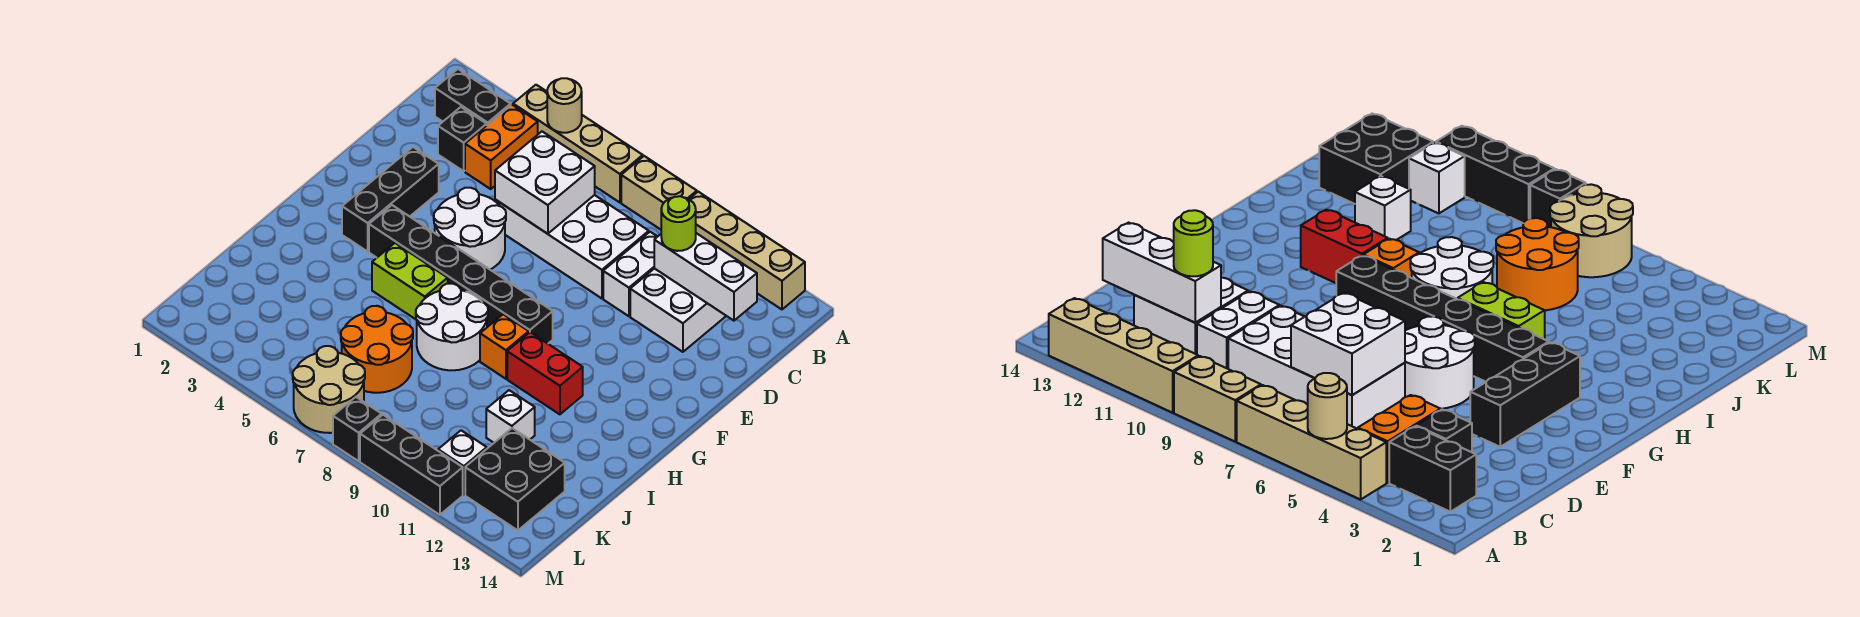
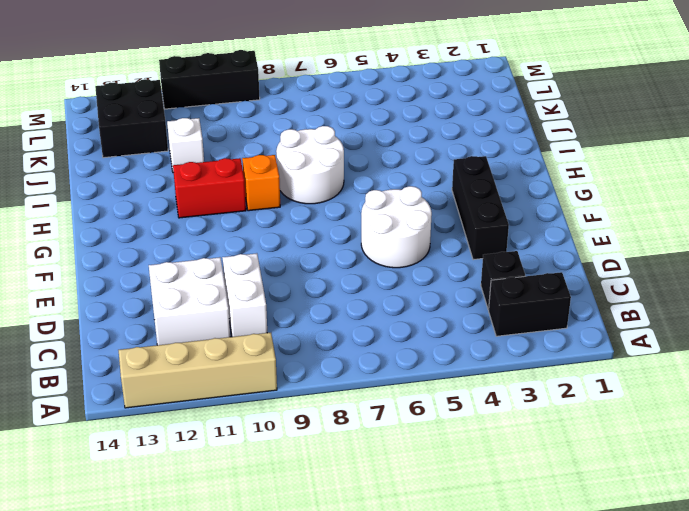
none -> tan brick A4:A7 level 1
none -> tan brick A8:A9 level 1
none -> orange brick B4:C4 level 1

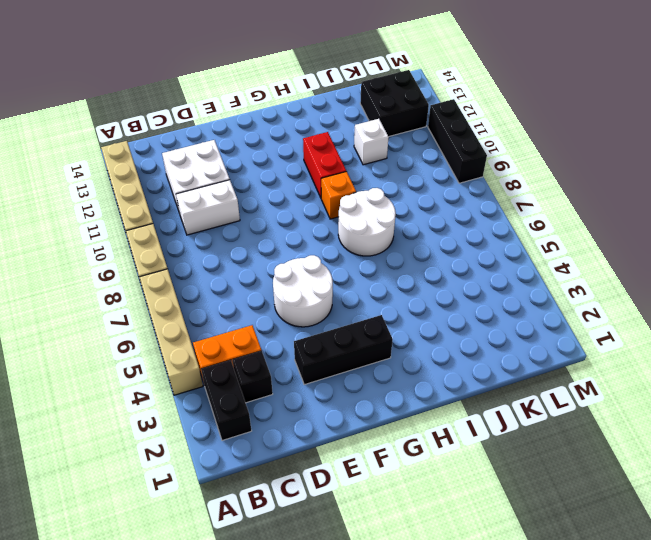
none -> white brick C6:D9 level 1
none -> black brick G4:G9 level 1
none -> lime brick H5:H6 level 1

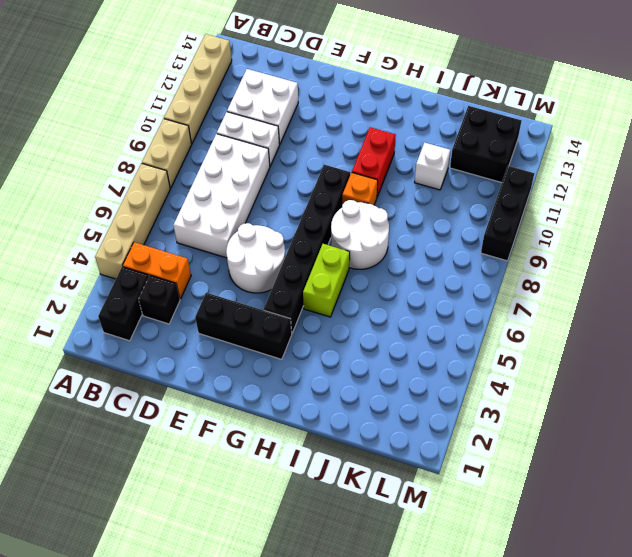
none -> orange round brick J6:K7 level 1
none -> tan round brick L6:M7 level 1
none -> white brick L11 level 1

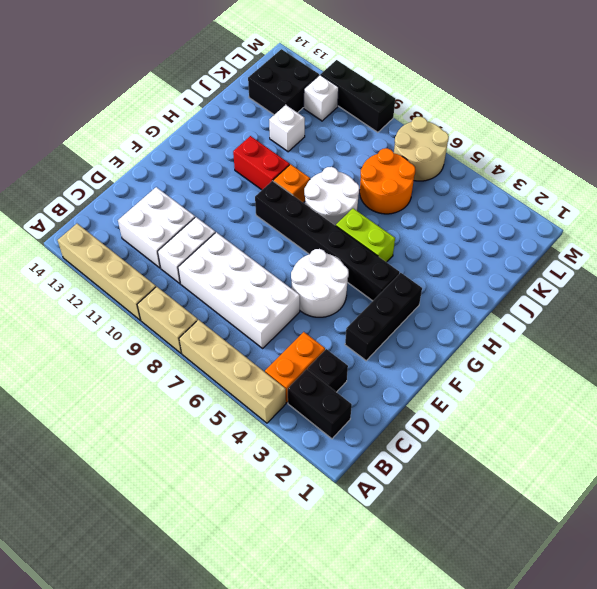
none -> black brick M8 level 1
none -> tan round brick A5 level 2
none -> white brick C6:D7 level 2

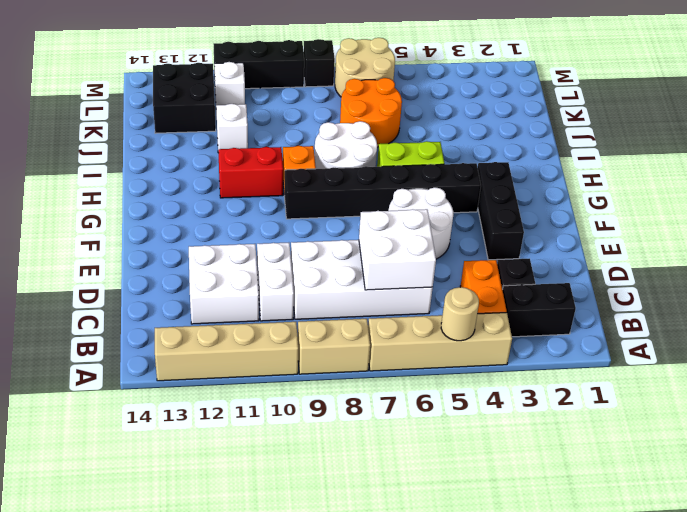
none -> white brick C11:C13 level 2
none -> lime round brick C11 level 3

